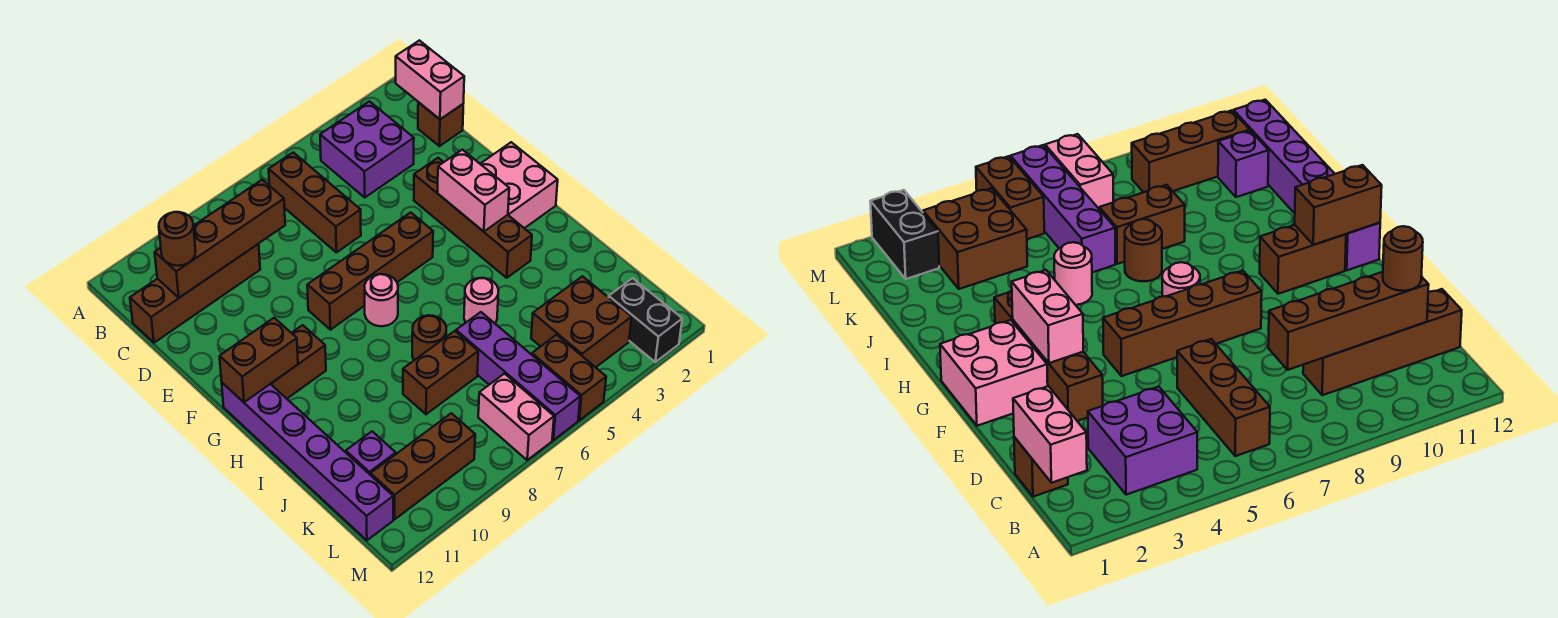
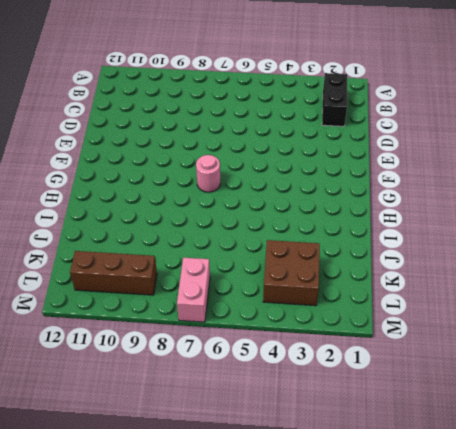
black brick B2:C2 level 1 -> black brick L2:M2 level 1
none -> purple brick B3:C4 level 1
none -> brown brick B6:D6 level 1
none -> brown brick C1 level 1

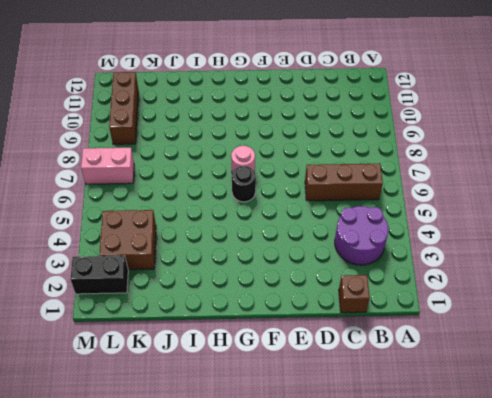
purple round brick B3:C4 level 1 -> purple brick B3:C4 level 1
black round brick G6 level 1 -> none
none -> brown brick C9:C12 level 1
none -> brown brick E3:H3 level 1
none -> pink brick F1:G2 level 1

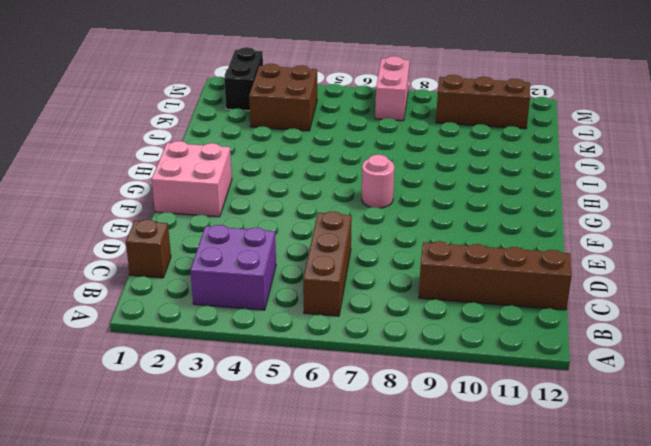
none -> brown brick E3:H3 level 1
none -> brown brick F5:F8 level 1
none -> brown brick G10:G11 level 1

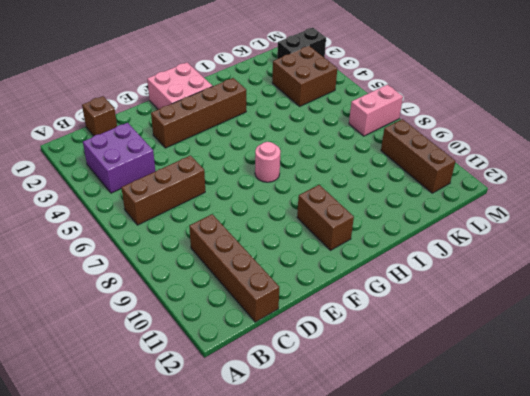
none -> brown brick F5:F8 level 1
none -> purple brick G12:L12 level 1
none -> pink round brick I5 level 1

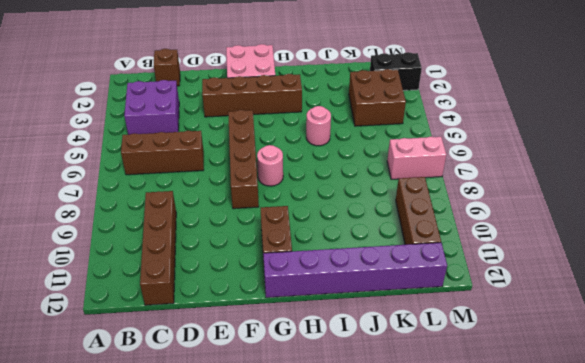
none -> brown round brick I7 level 1
none -> purple brick J6:M6 level 1
none -> brown brick J7:J8 level 1

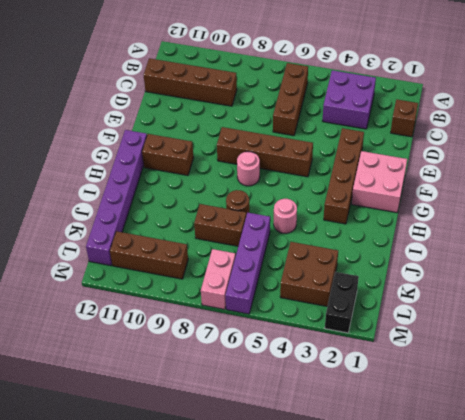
none -> purple brick K11 level 1
none -> brown brick L5:M5 level 1
none -> pink brick B1:C1 level 2

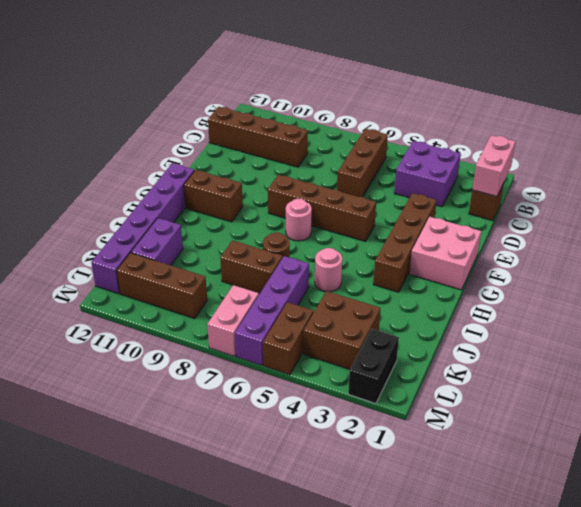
purple brick J11:K11 level 1 -> purple brick K11 level 1
none -> brown brick C8:C11 level 2
none -> pink brick F3:G3 level 2
none -> brown brick G11:G12 level 2

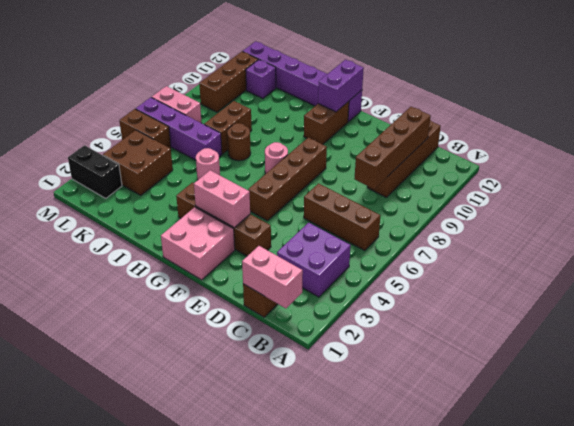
purple brick G11:G12 level 2 -> brown brick G11:G12 level 2
none -> brown round brick C11 level 3

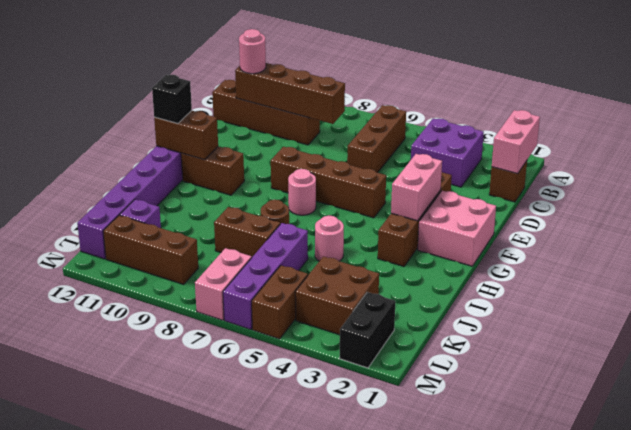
pink round brick C11 level 3 -> brown round brick C11 level 3
black brick G12 level 3 -> none

